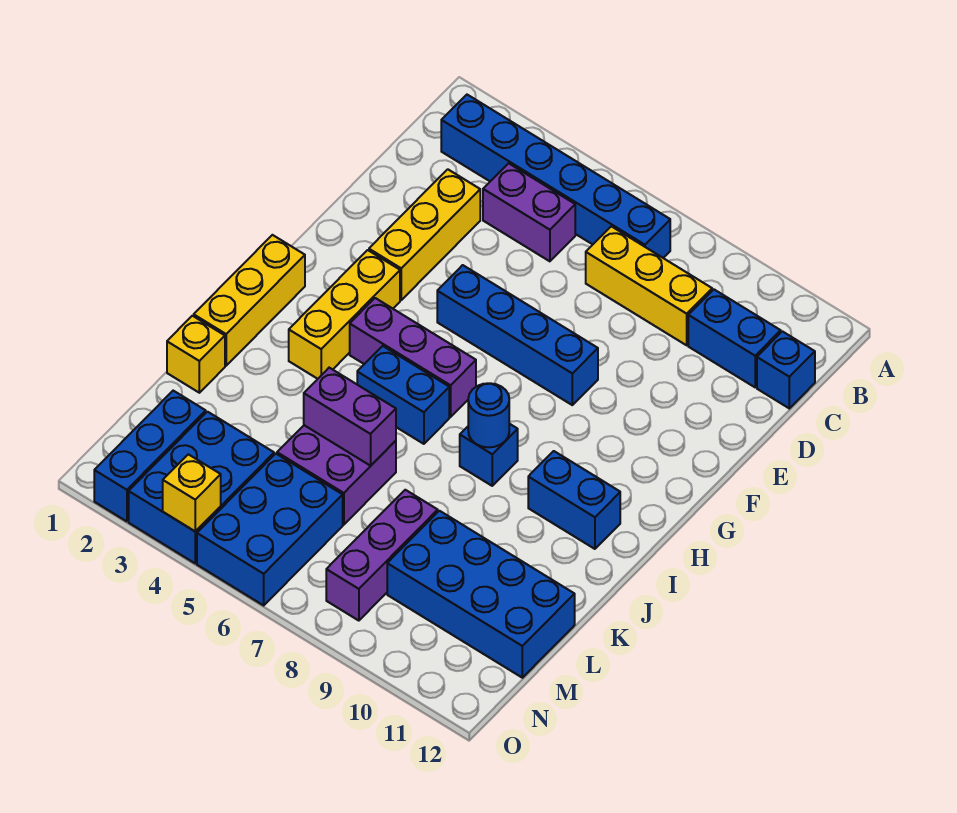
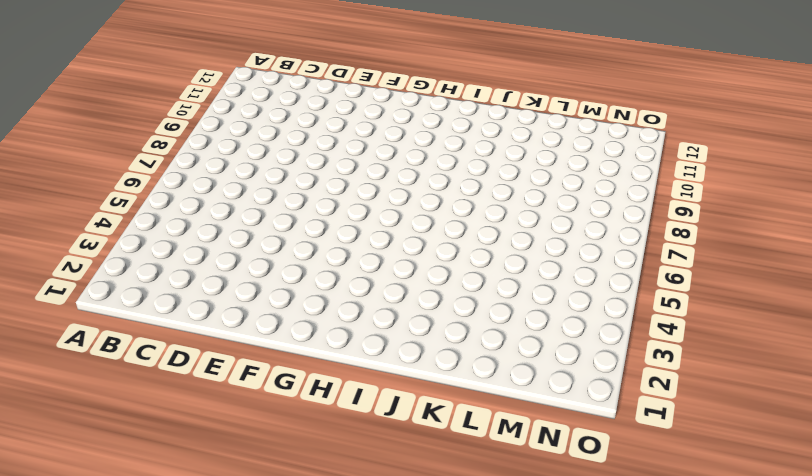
none -> blue brick B2:B7 level 1
none -> purple brick C4:C5 level 1
none -> yellow brick C7:C9 level 1

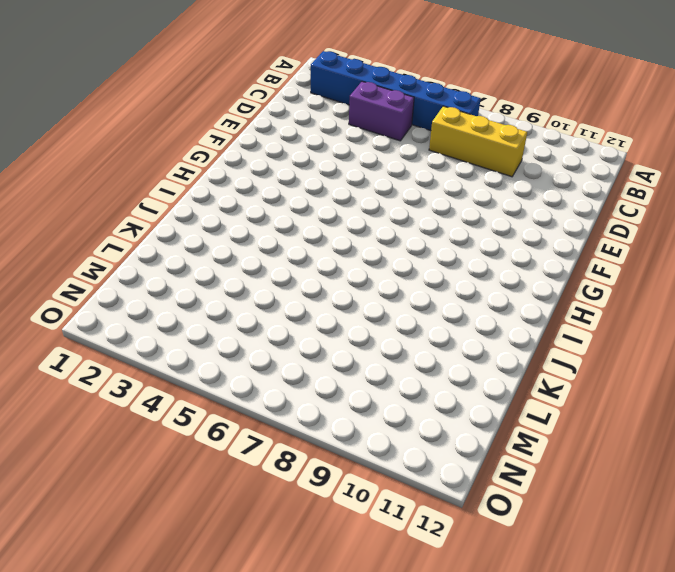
none -> blue brick C10:C11 level 1
none -> blue brick C12 level 1
none -> yellow brick D3:F3 level 1

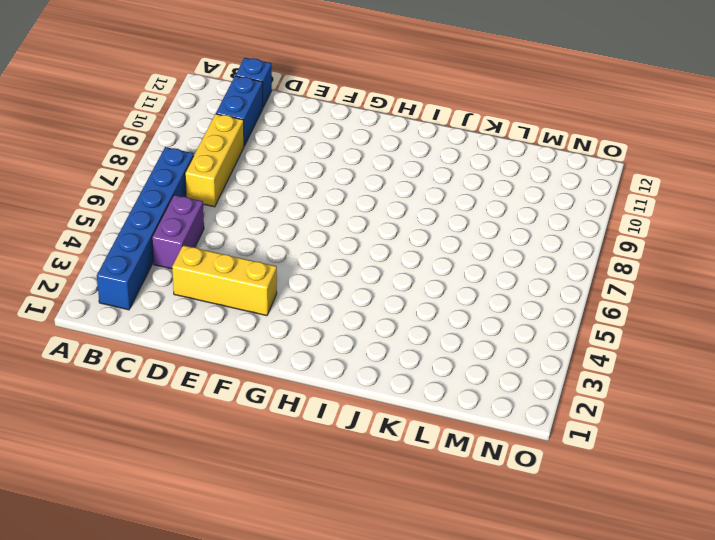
none -> blue brick F5:F8 level 1
none -> yellow brick G3:I3 level 1
none -> yellow brick H1:J1 level 1

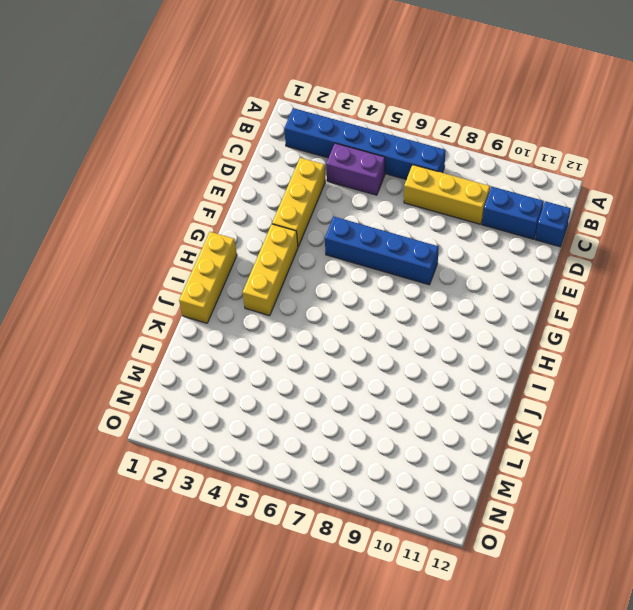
none -> purple brick H4:H6 level 1
none -> blue brick I5:I6 level 1
none -> blue brick I8 level 1

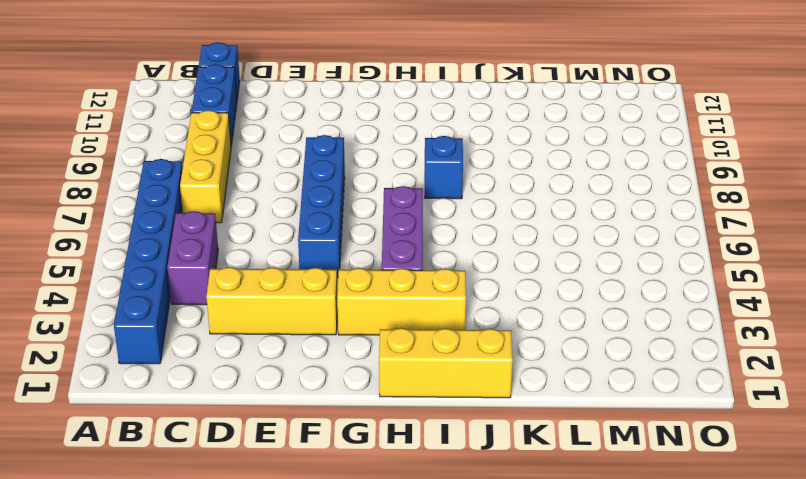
none -> blue brick I5:I6 level 1
none -> blue brick I10:I11 level 1
none -> yellow brick K1 level 1

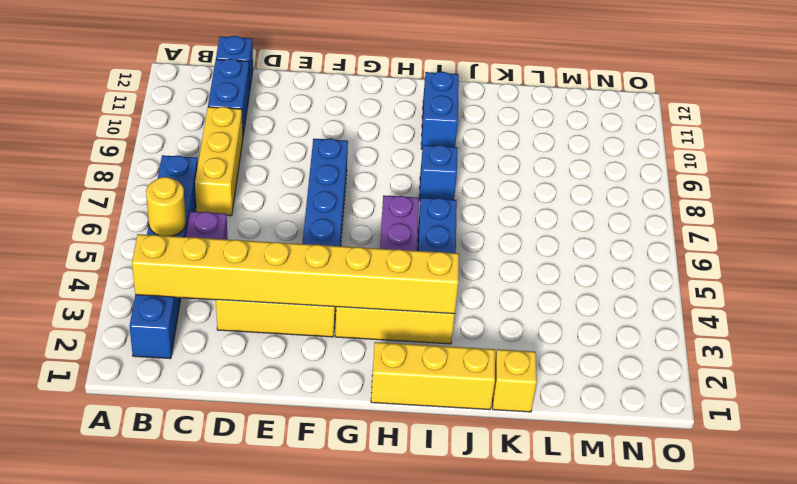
yellow brick B3:I3 level 2 -> none
yellow round brick B5 level 2 -> none
none -> purple brick K5:L6 level 1
none -> purple brick L8:N8 level 1
none -> blue brick L9:M12 level 1

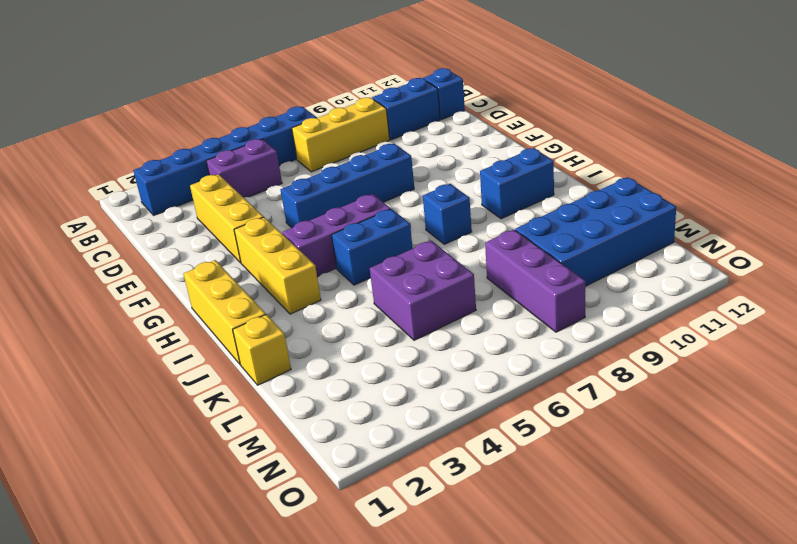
none -> blue brick M2:O2 level 1
none -> blue brick M3:O4 level 1
none -> blue brick M5:O6 level 1

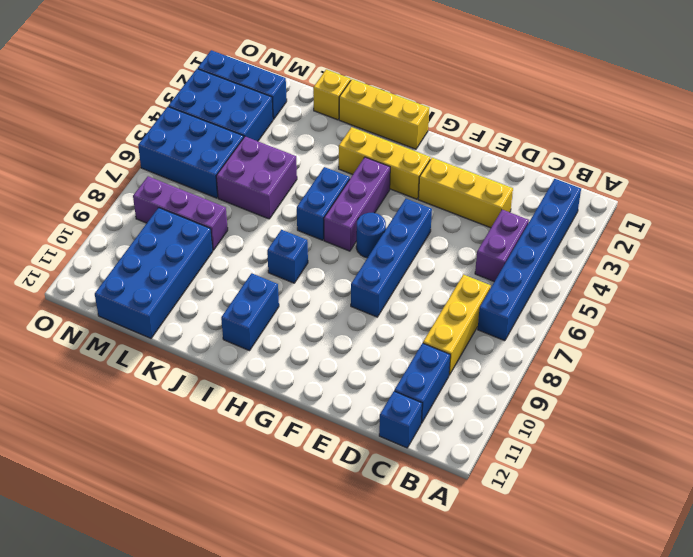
blue round brick G6 level 1 -> blue round brick I8 level 2
none -> purple brick K5:K6 level 2
none -> yellow brick O4 level 2

